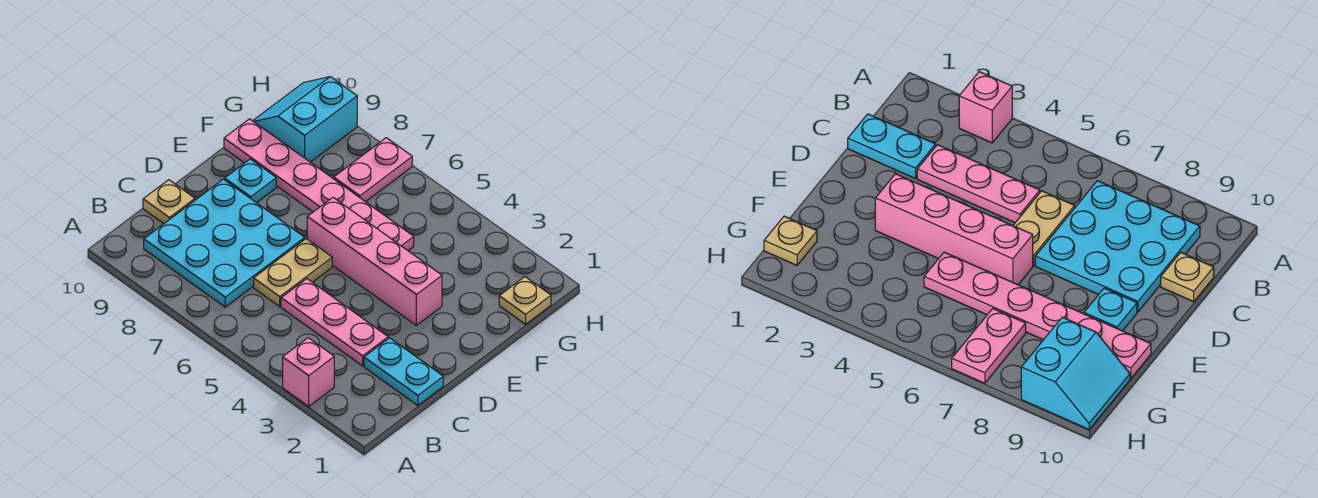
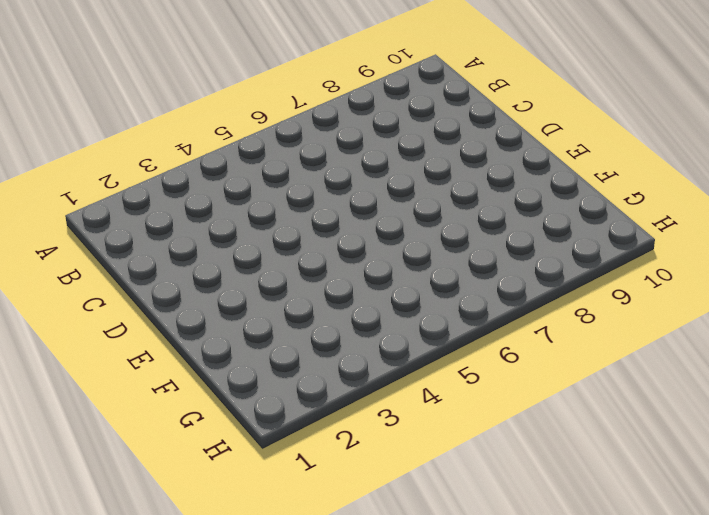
none -> pink brick A3 level 1
none -> cyan plate B7:D9 level 1
none -> cyan plate C1:C2 level 1

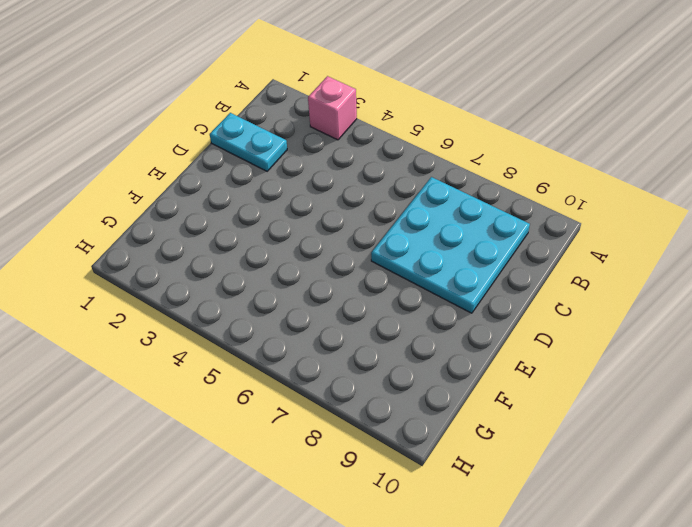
none -> pink plate C3:C5 level 1
none -> tan plate C6:D6 level 1
none -> tan plate C10 level 1

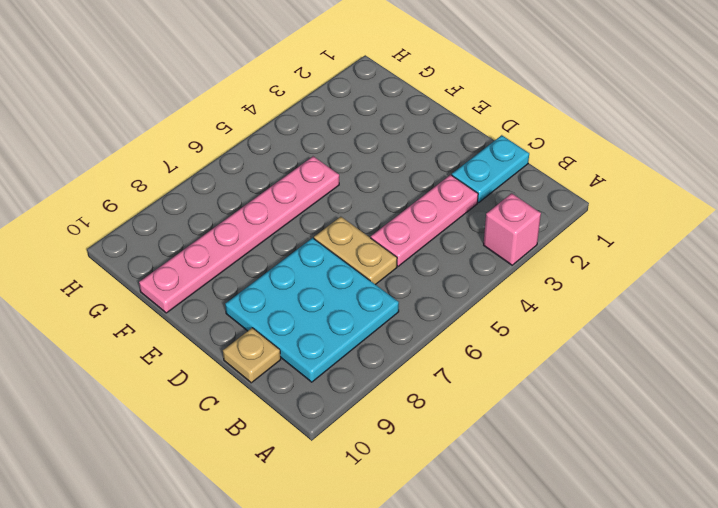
none -> pink brick E3:E6 level 1
none -> cyan plate E9 level 1
none -> tan plate G1 level 1

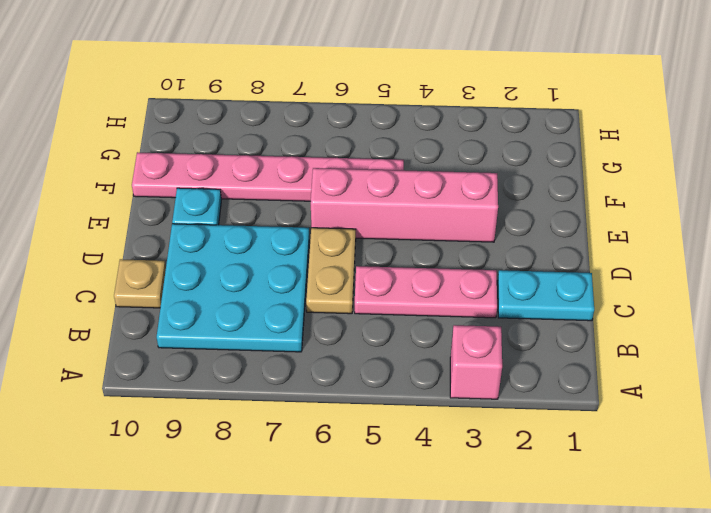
none -> tan plate G1 level 1
none -> pink plate G7:H7 level 1
none -> cyan slope G9:H10 level 1 top 9

